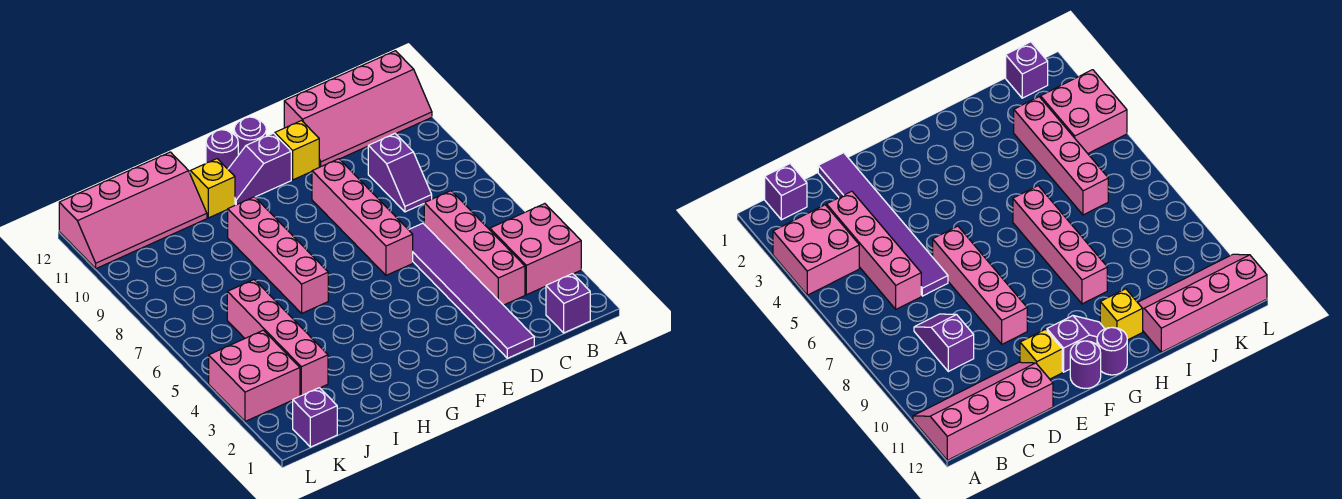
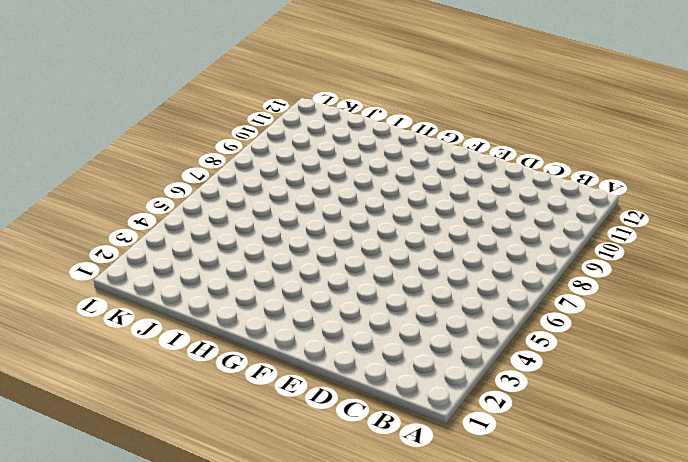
none -> pink brick A3:B4 level 1
none -> pink slope A11:D12 level 1 top 12
none -> purple brick B1 level 1

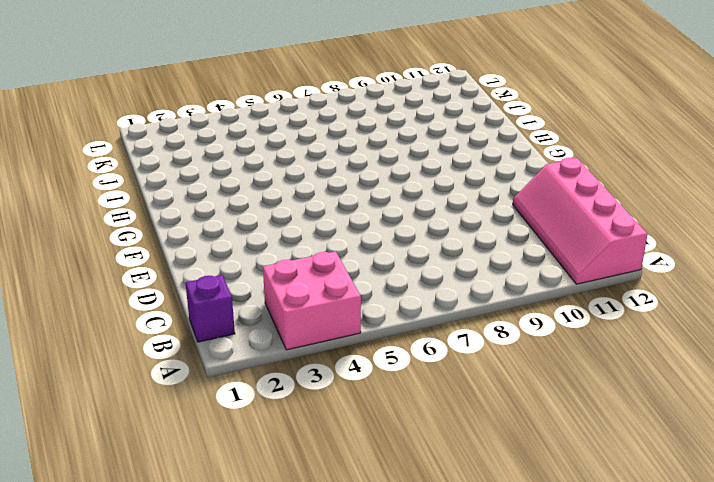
none -> pink brick C3:C6 level 1
none -> purple slope C8:C9 level 1 top 9
none -> purple tile D1:D6 level 1

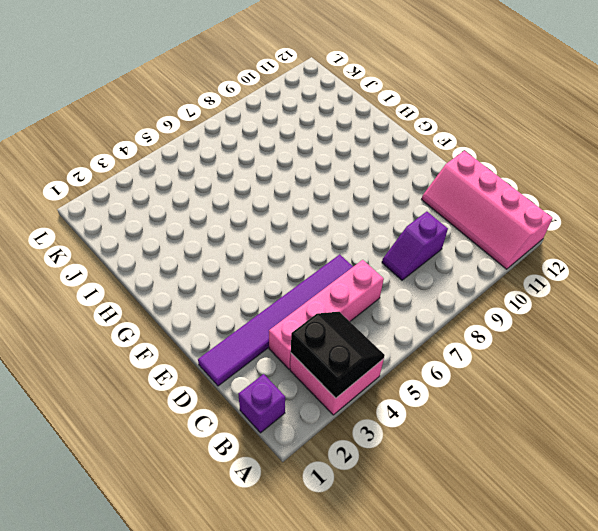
black slope A3:B4 level 2 top 3 -> none
none -> pink brick E6:E9 level 1
none -> yellow brick E11 level 1
none -> purple slope F11:G11 level 1 top F

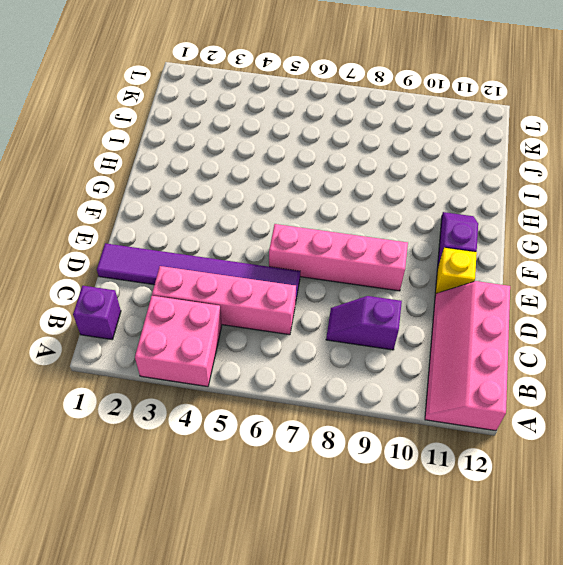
none -> purple round brick F12 level 1
none -> purple round brick G12 level 1
none -> pink brick H6:H9 level 1

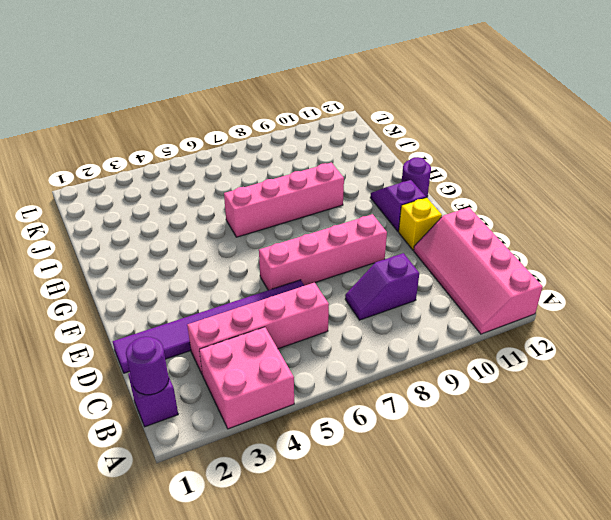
purple round brick B1 level 2 -> purple round brick F12 level 1
none -> yellow brick H11 level 1
none -> pink slope I11:L12 level 1 top 12
none -> pink brick J3:J6 level 1

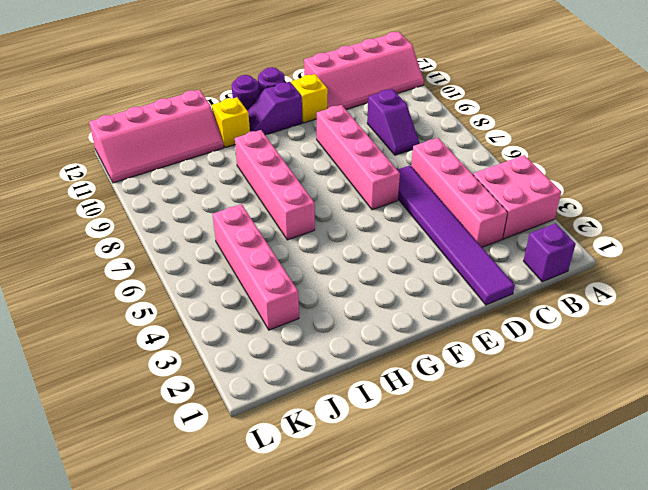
none -> purple brick K1 level 1
none -> pink brick K3:L4 level 1

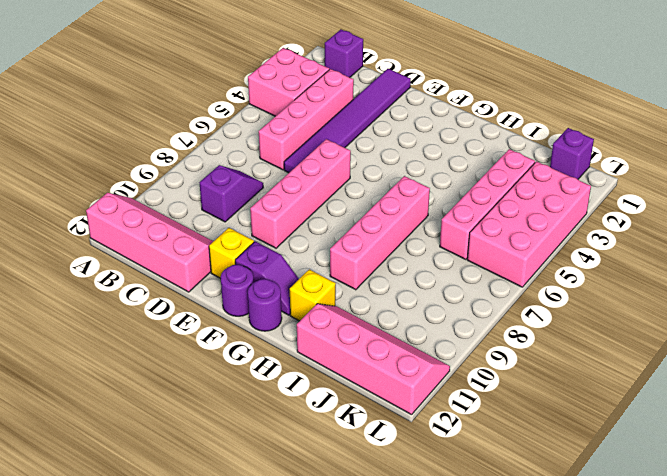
pink brick K3:L6 level 1 -> pink brick K3:L4 level 1

